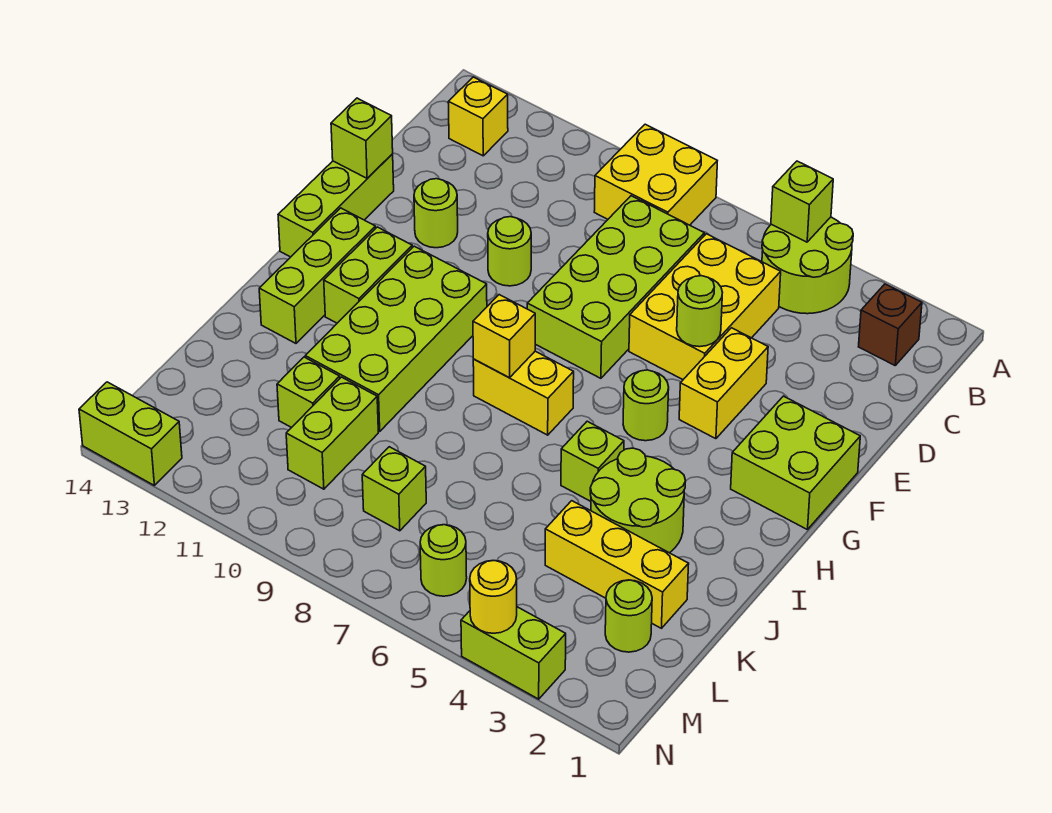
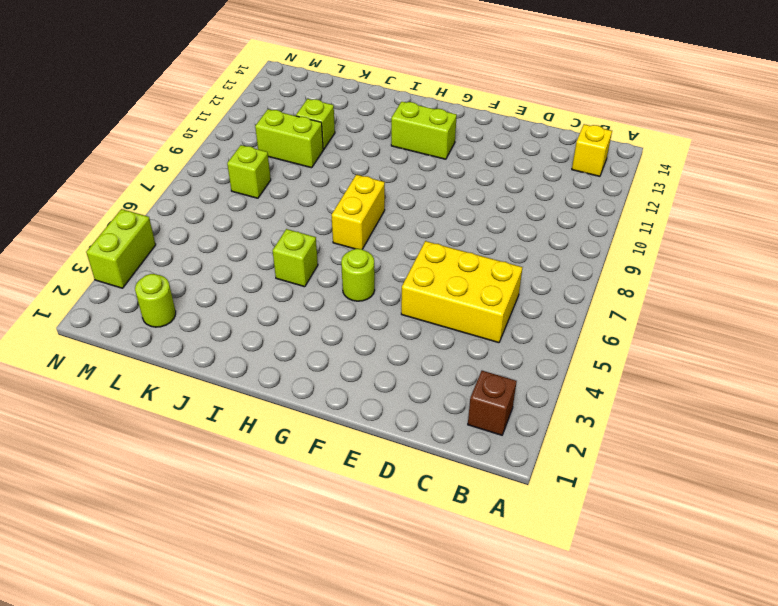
none -> lime round brick A4:B5 level 1
none -> yellow brick A8:B9 level 1
none -> lime brick C7:F8 level 1
none -> yellow brick E4:F4 level 1

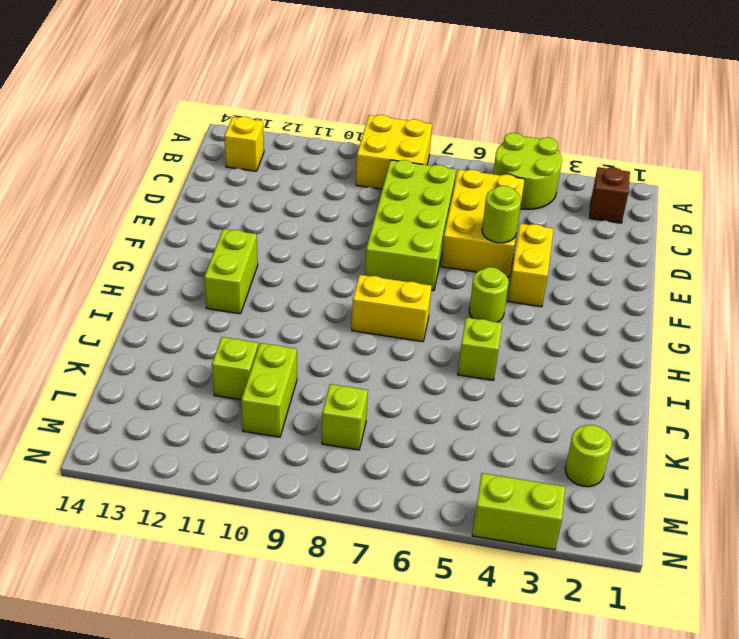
none -> lime round brick E10 level 1
none -> lime round brick E12 level 1
none -> lime brick E14:G14 level 1
none -> lime brick F1:G2 level 1

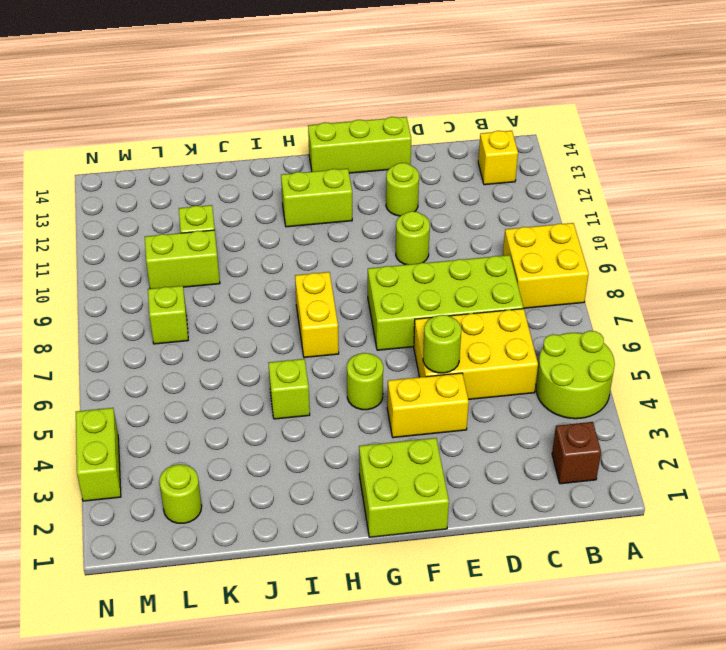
none -> lime brick G10:J11 level 1
none -> lime brick G13:I13 level 1
none -> lime round brick I3:J4 level 1
none -> yellow brick K2:K4 level 1

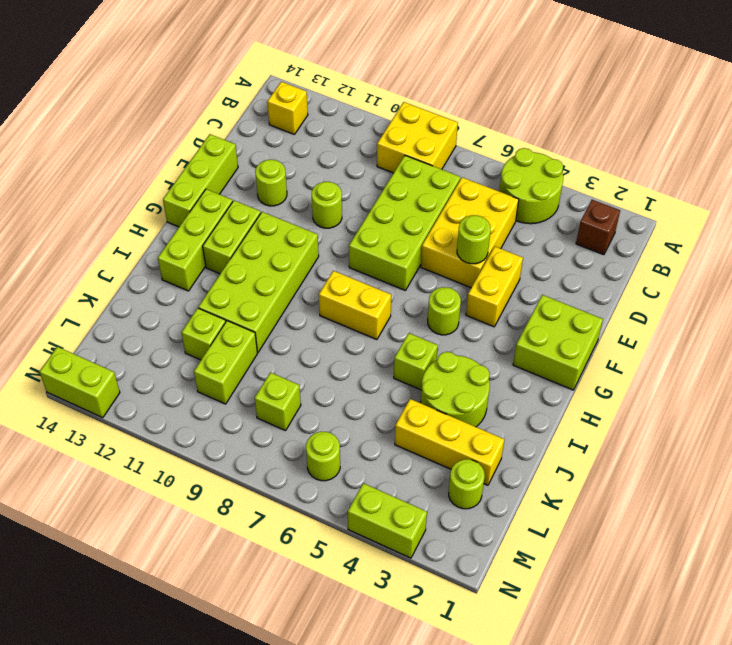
none -> lime brick A5 level 2
none -> lime brick E14 level 2
none -> yellow brick H8 level 2
none -> yellow round brick N4 level 2

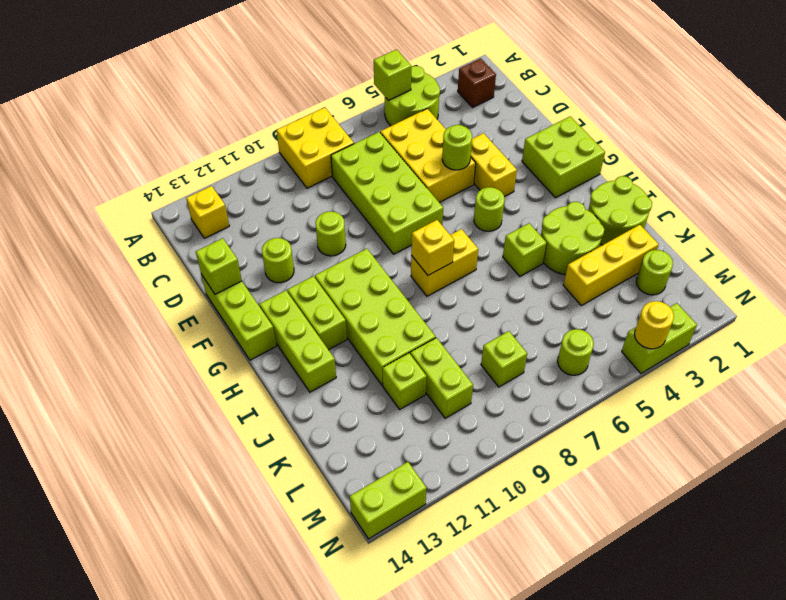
lime round brick I1:J2 level 1 -> none

